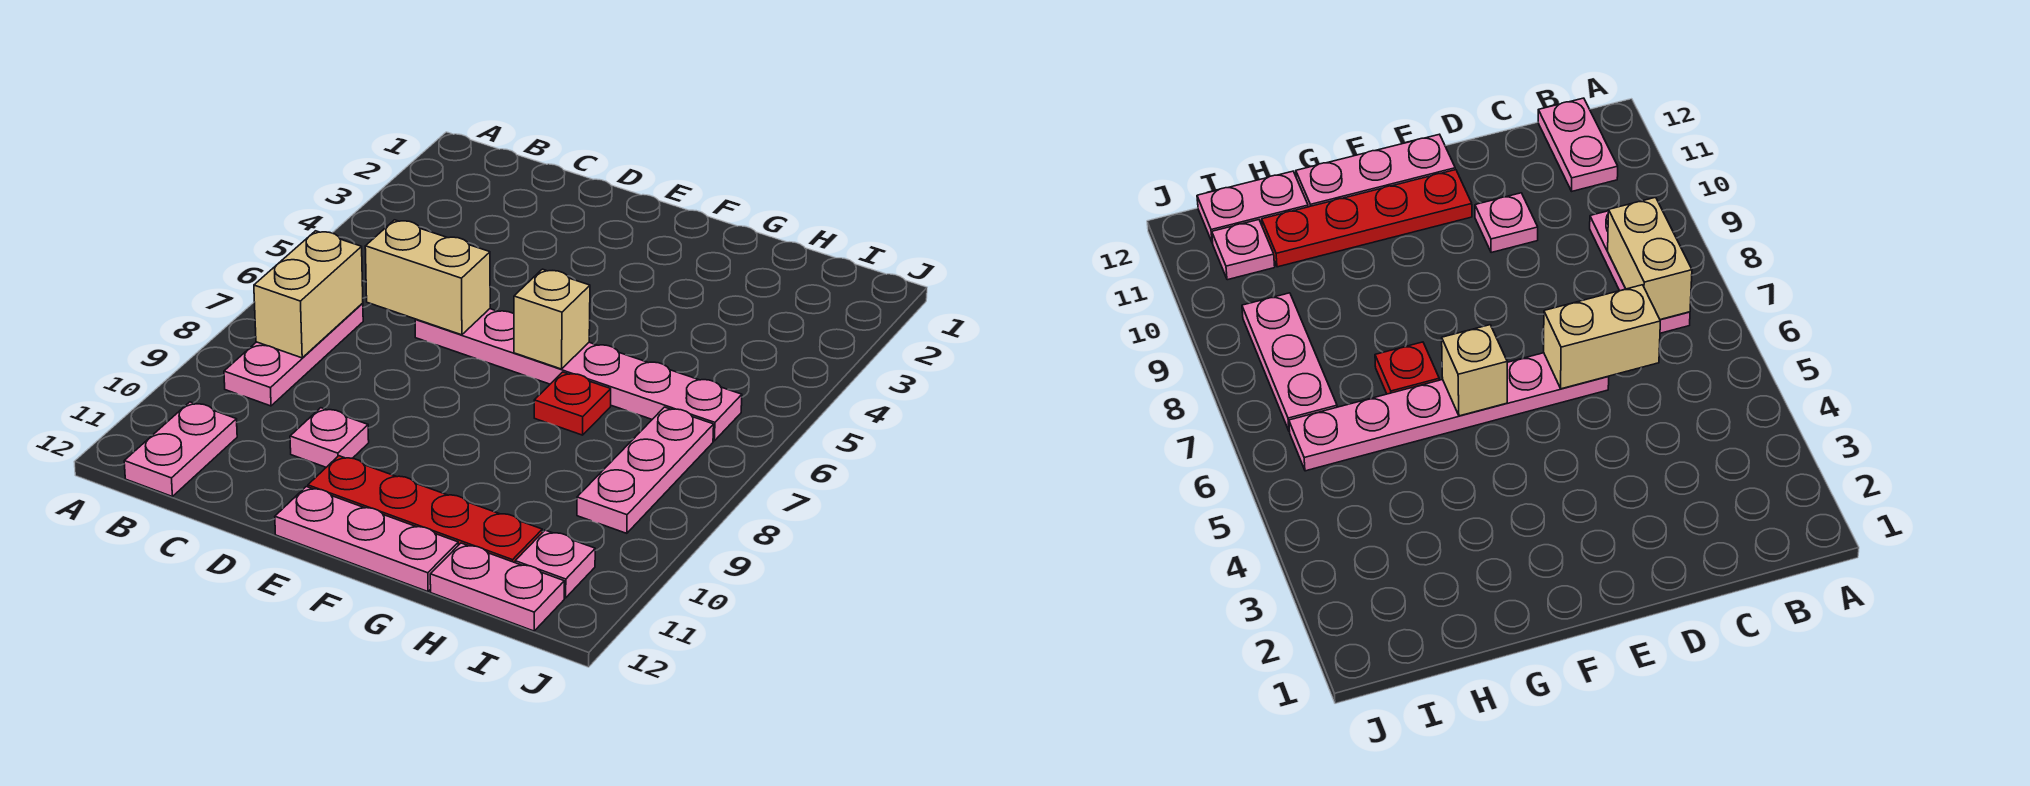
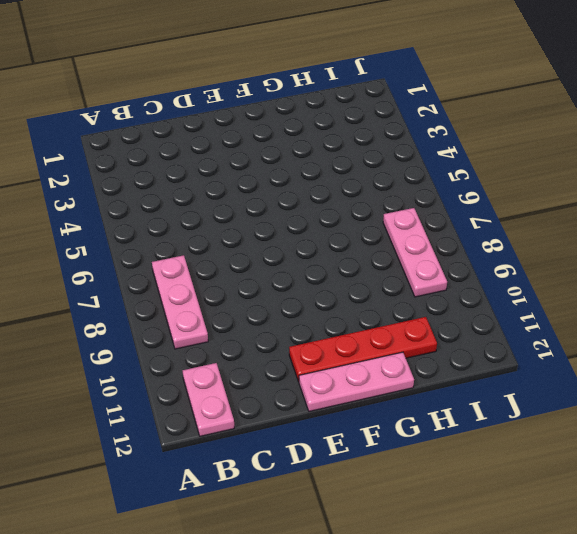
none -> pink plate D6:I6 level 1
none -> pink plate D10 level 1
none -> red plate G7 level 1

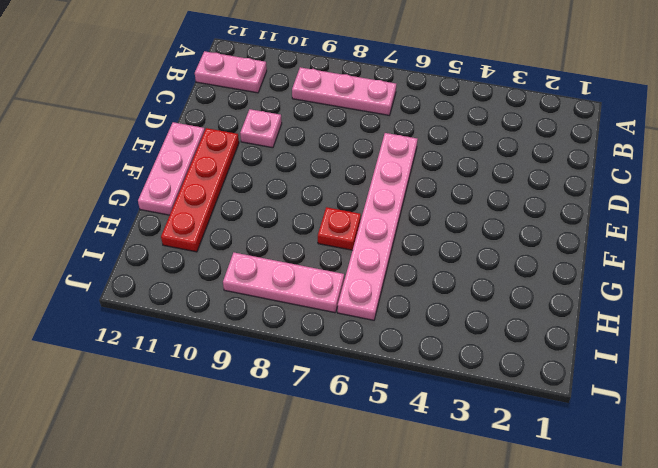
none -> pink plate H12:I12 level 1
none -> pink plate I11 level 1
none -> tan brick B7:B8 level 2

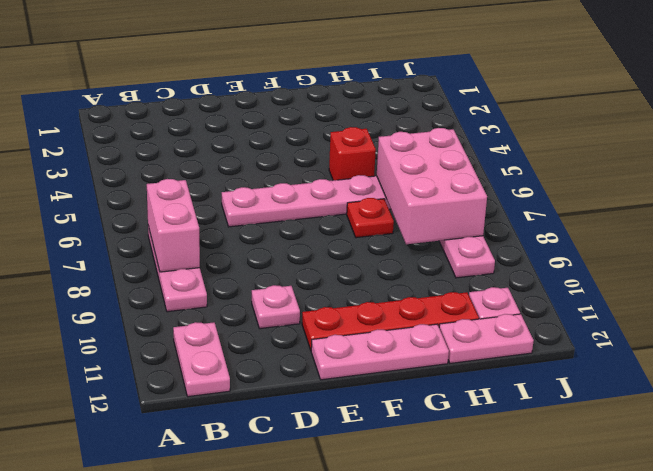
pink brick B7:B8 level 2 -> tan brick B7:B8 level 2
red brick G5 level 1 -> none
pink brick H6:I8 level 2 -> none
none -> tan brick C6:D6 level 2
none -> tan brick F6 level 2

